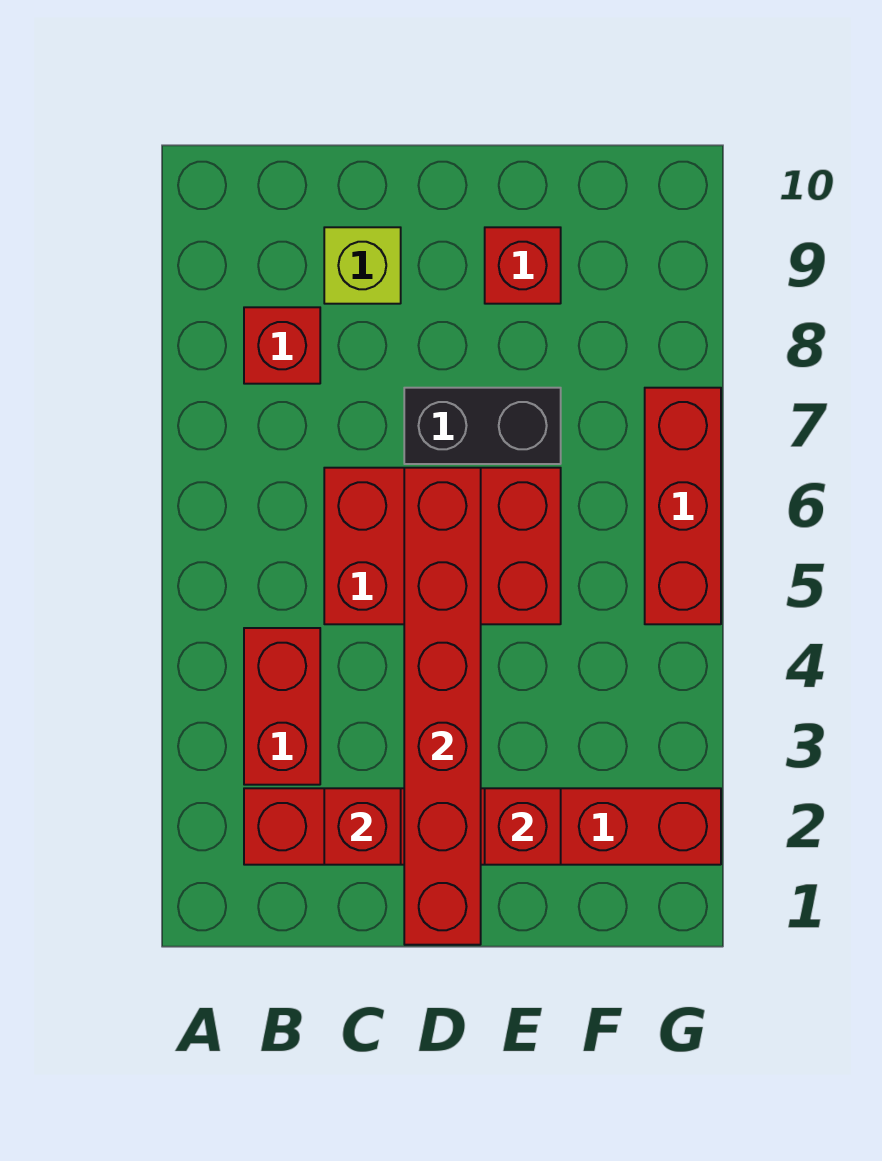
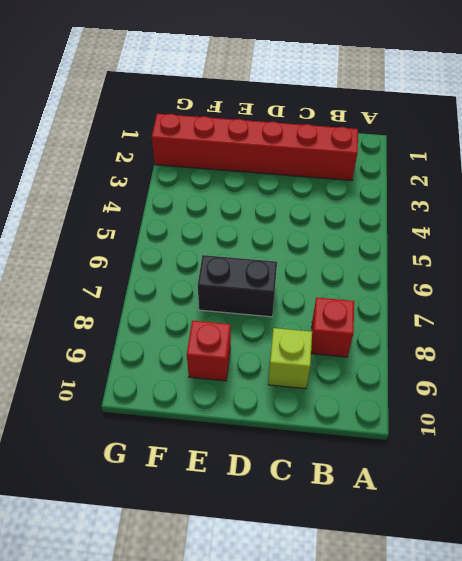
none -> red brick B3:B4 level 1
none -> red brick C5:E6 level 1

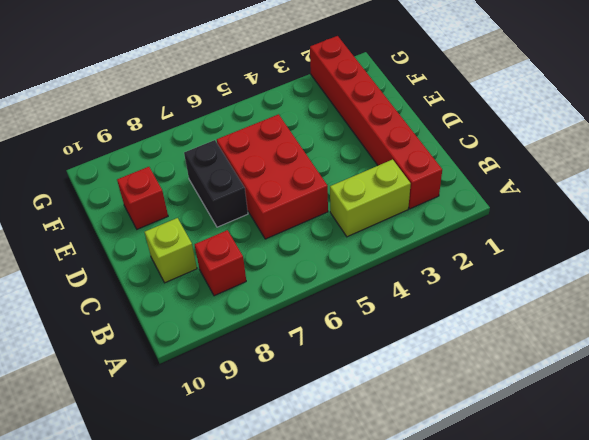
lime brick B3:B4 level 1 -> red brick B3:B4 level 1
none -> red brick G5:G7 level 1
none -> red brick C2 level 2

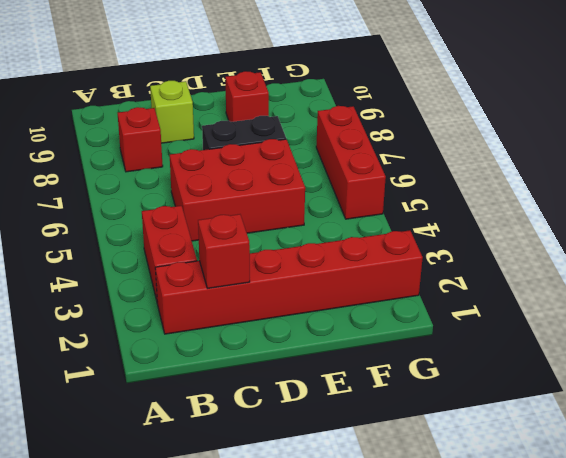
none -> red brick D1:D6 level 2
none -> red brick E2 level 2

